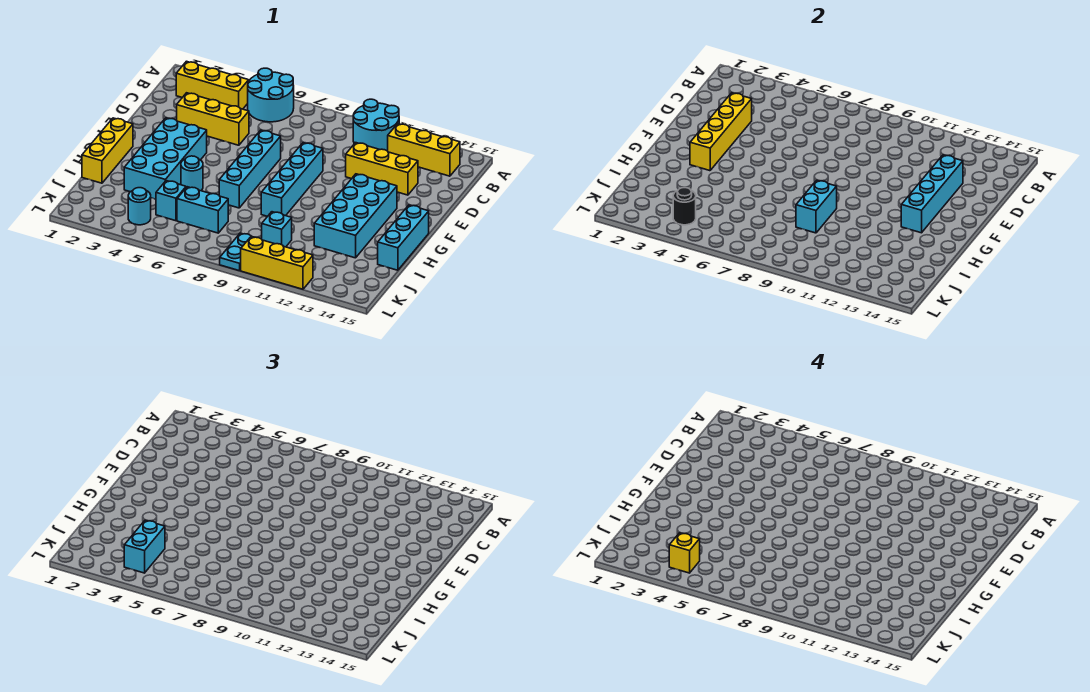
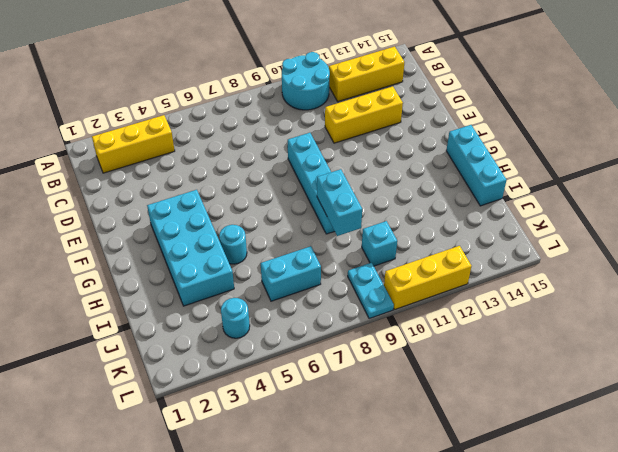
none -> cyan round brick A5:B6 level 1
none -> yellow brick D3:D5 level 1
none -> cyan brick E7:H7 level 1

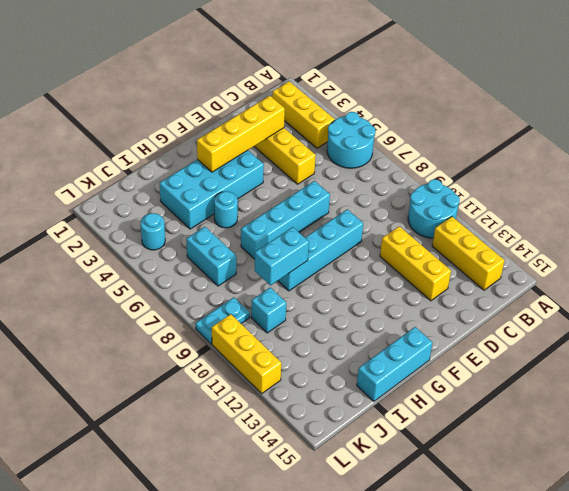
none -> cyan brick F12:I13 level 1
none -> yellow brick G1:I1 level 1
none -> cyan brick J5 level 1

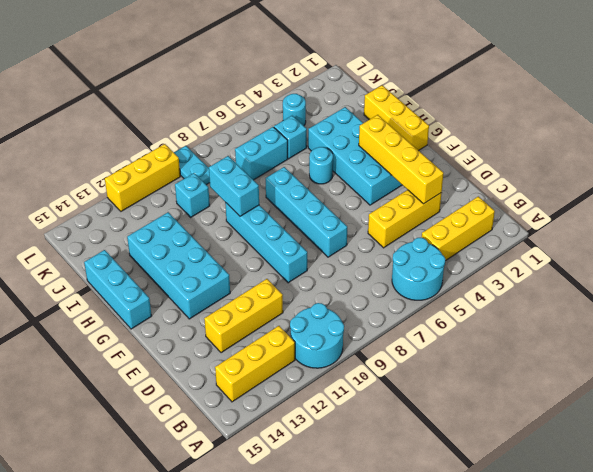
none -> cyan brick D13:G13 level 2
none -> black round brick K4 level 2
none -> cyan brick J4:K4 level 3

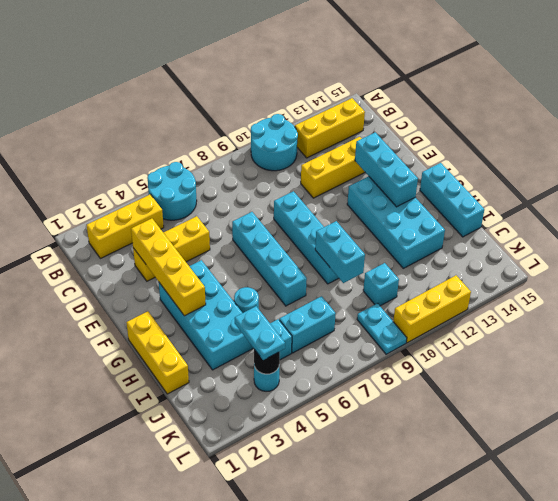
cyan brick E13:G13 level 2 -> cyan brick D13:G13 level 2
cyan plate J4:K4 level 3 -> cyan brick J4:K4 level 3
none -> yellow brick K4 level 4

